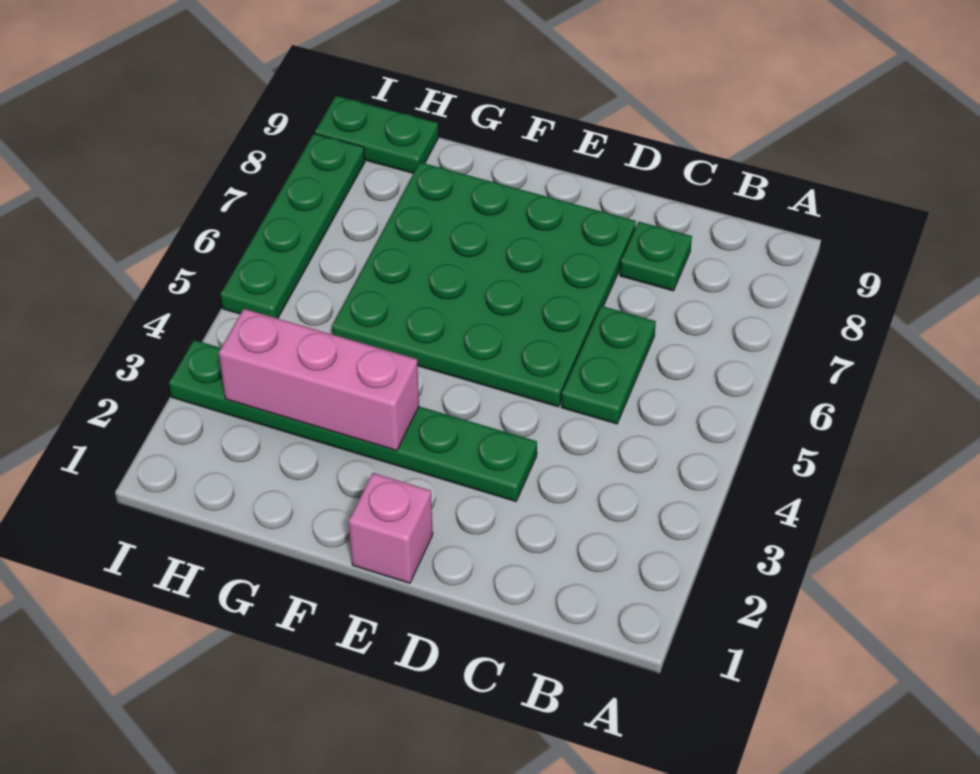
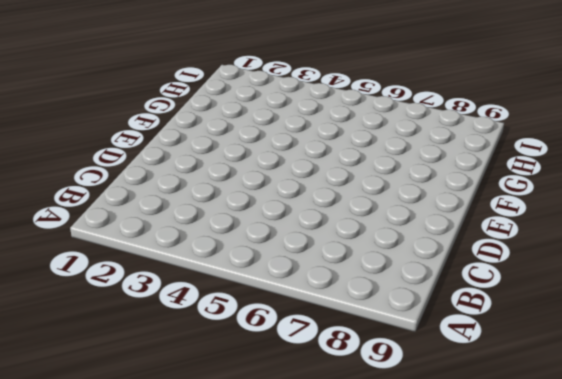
none -> green plate C5:C6 level 1
none -> green plate C8 level 1

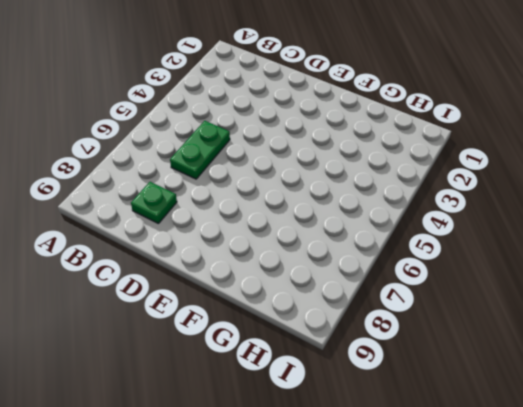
none -> green plate D3:I3 level 1
none -> green plate D5:G8 level 1

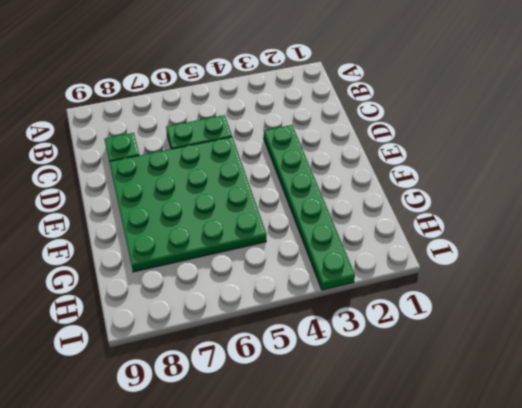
none -> pink brick E1 level 1
none -> green plate H9:I9 level 1

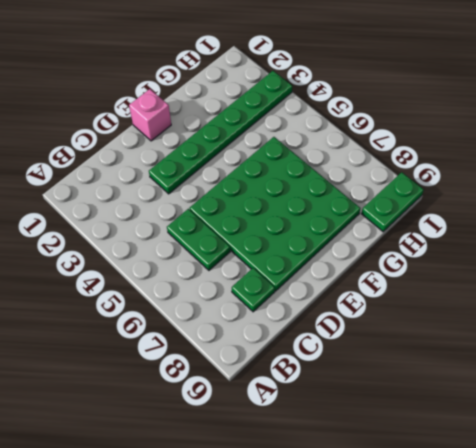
none -> green plate I5:I8 level 1
none -> pink brick F3:H3 level 2

